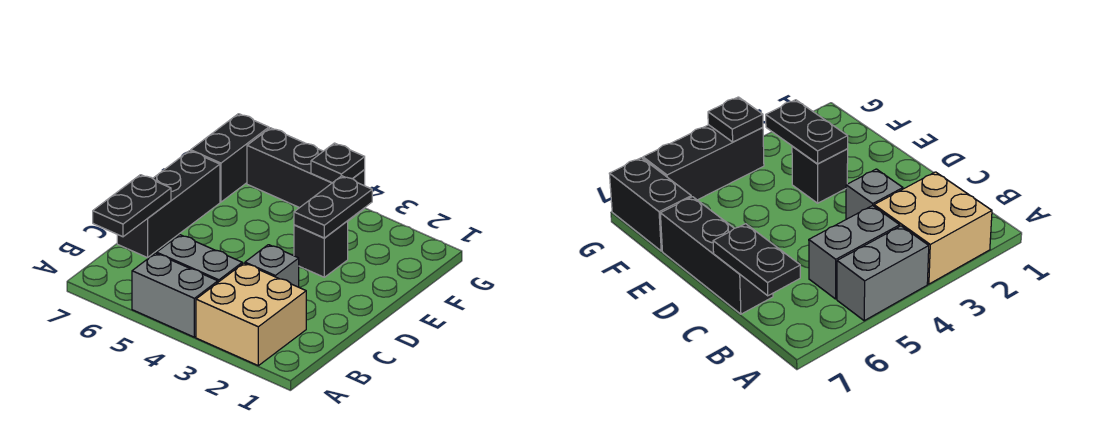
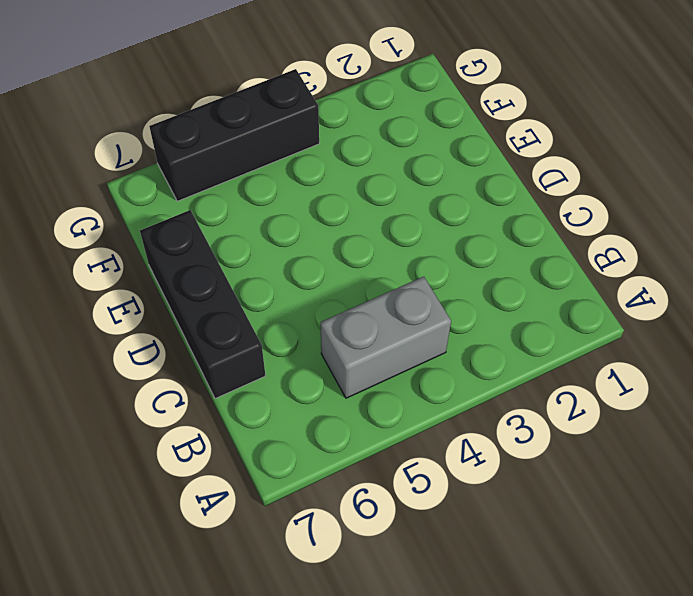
none -> tan brick A2:B3 level 1
none -> grey brick A4:A5 level 1

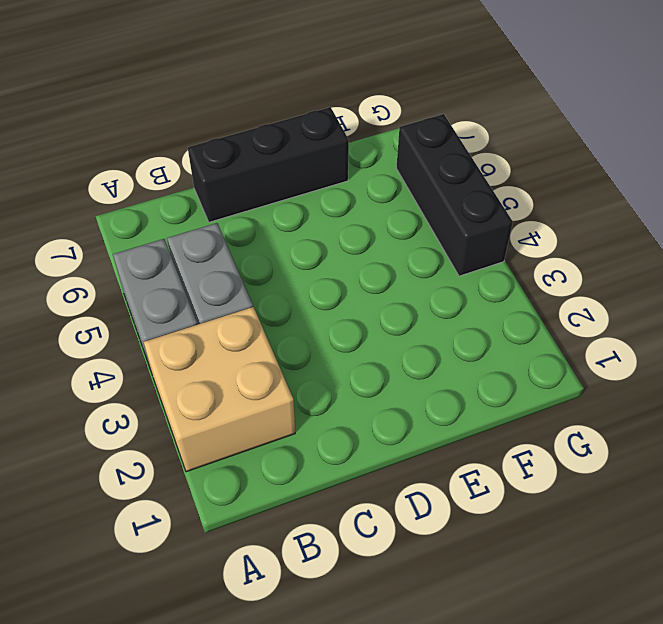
none -> grey brick C3 level 1
none -> black brick E3 level 1

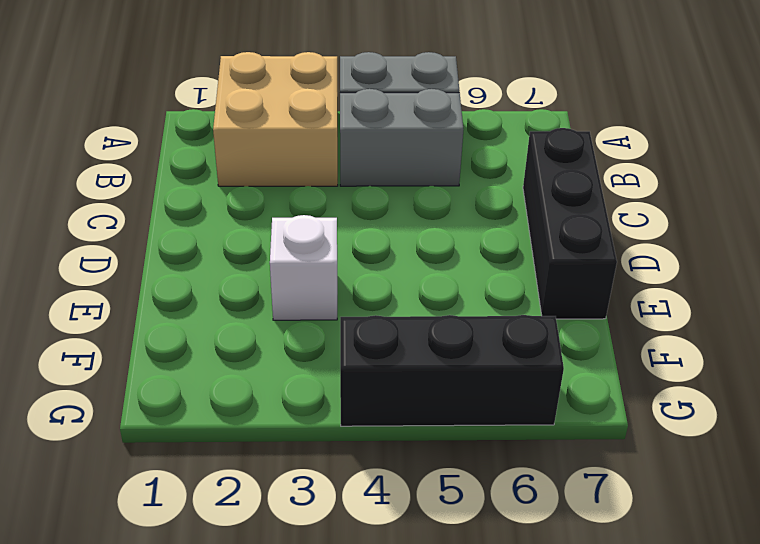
white brick E3 level 1 -> black brick E3 level 1
none -> grey brick C3 level 1
none -> black brick F7:G7 level 1

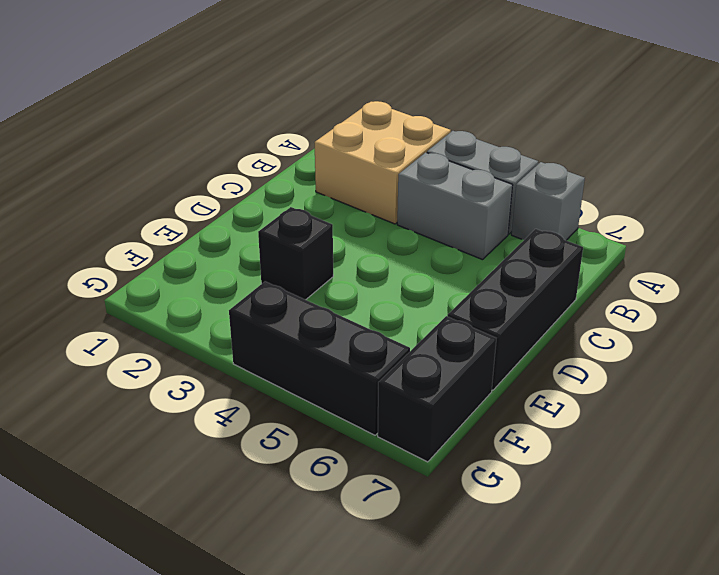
grey brick A6 level 1 -> grey brick C3 level 1
none -> black plate B7:C7 level 2
none -> black plate E3:F3 level 2

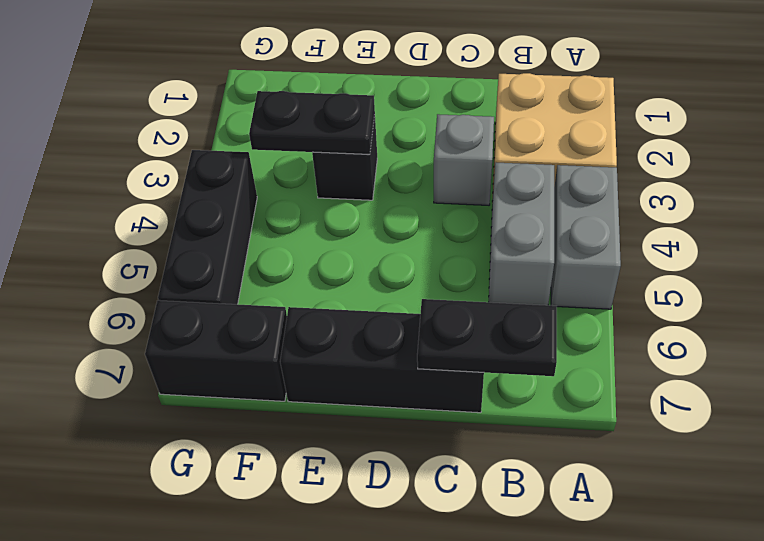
none -> black plate G4 level 2

